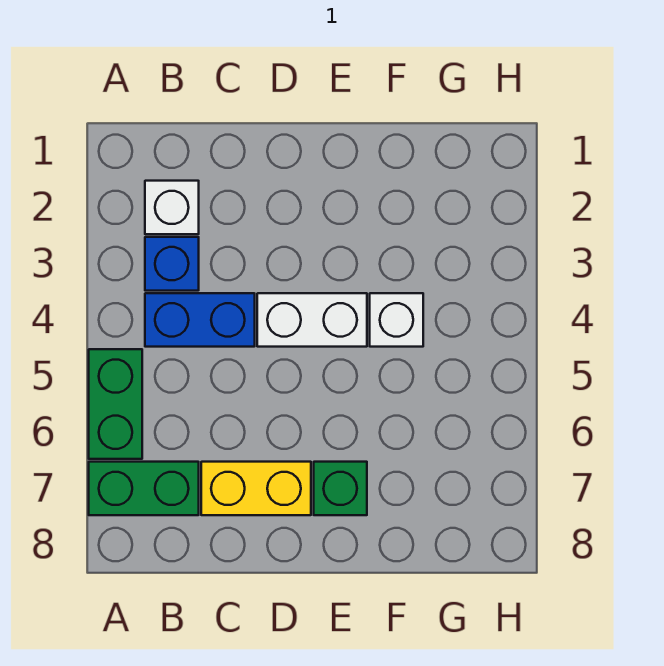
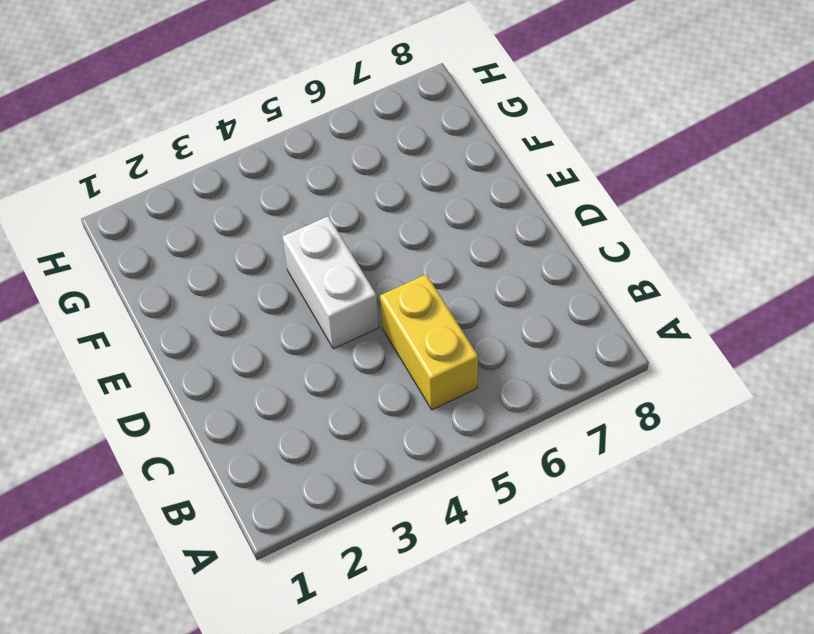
yellow brick B5:C5 level 1 -> yellow brick C7:D7 level 1
none -> green brick A5:A6 level 1
none -> green brick A7:B7 level 1

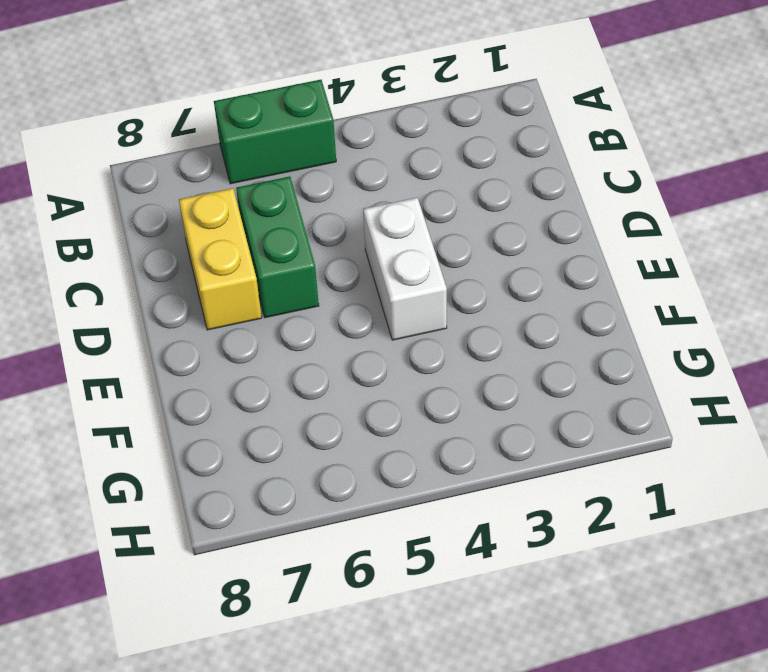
green brick C6:D6 level 1 -> green brick A7:B7 level 1
none -> white brick B2 level 1
none -> blue brick B3 level 1

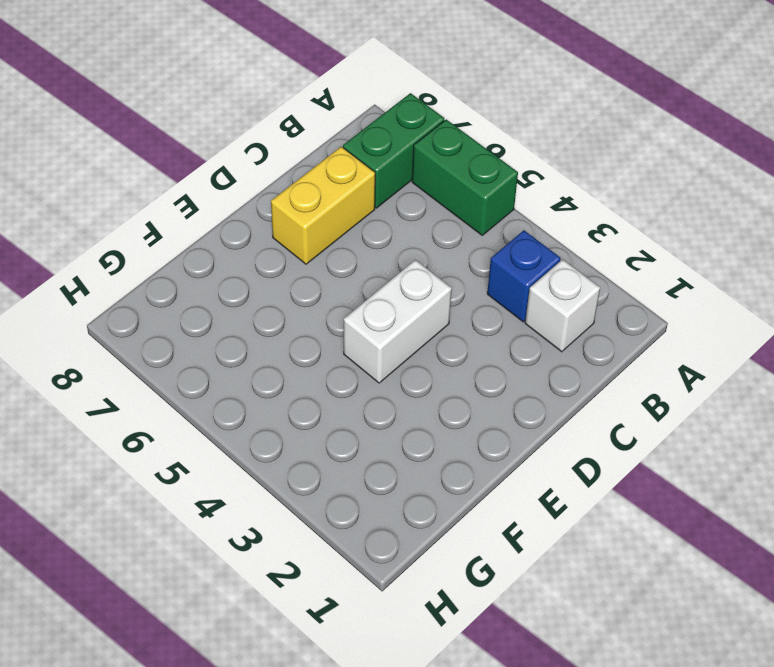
none -> blue brick B4:C4 level 1
none -> green brick E7 level 1

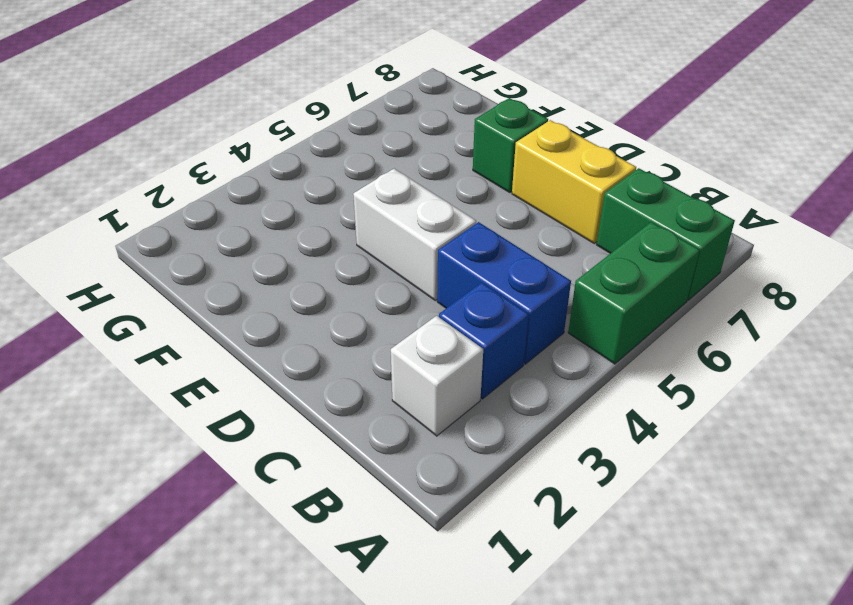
none -> white brick F4 level 1

